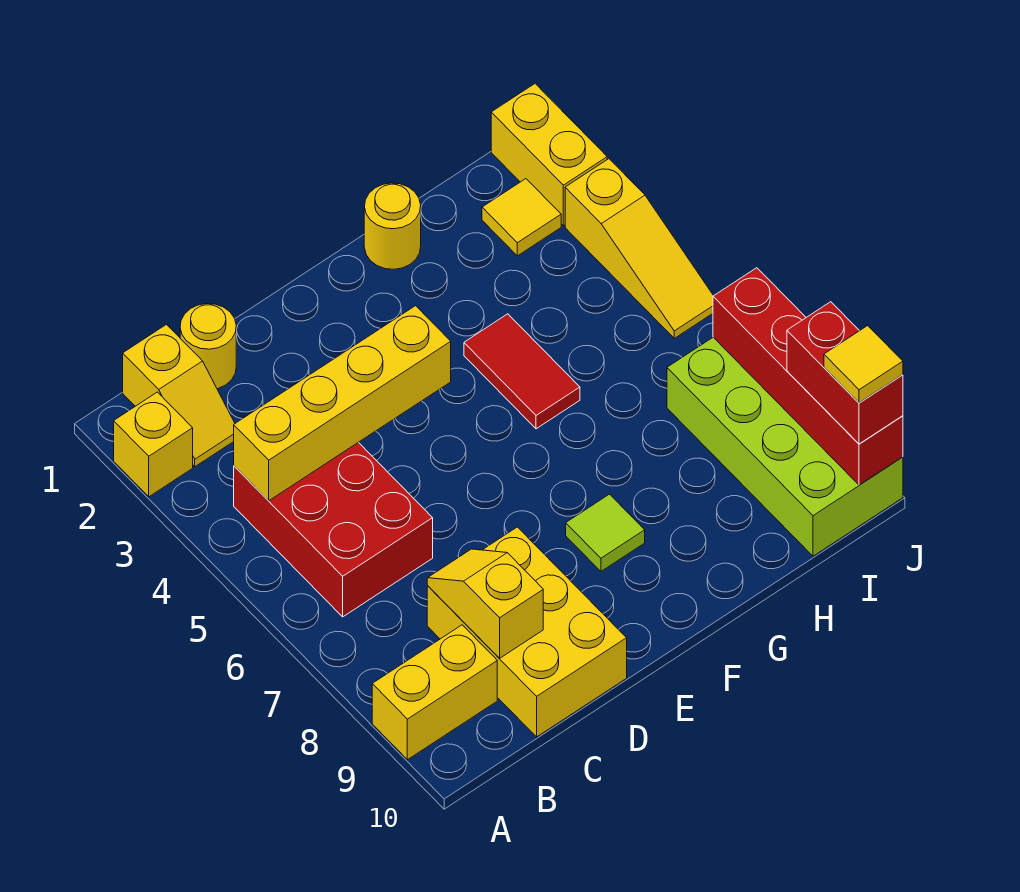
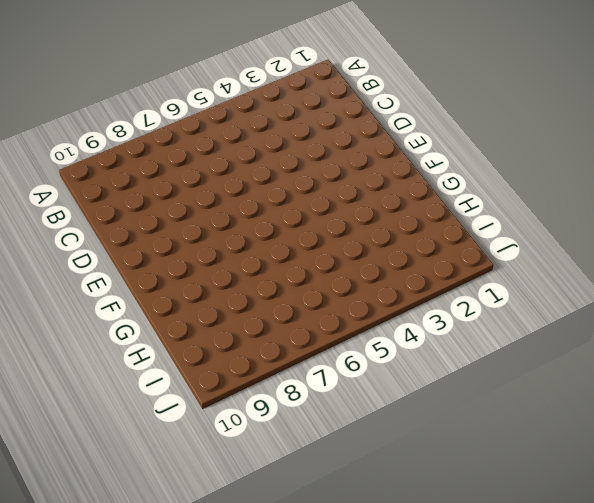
none -> yellow brick A2 level 1
none -> yellow brick A9:B9 level 1
none -> yellow slope B1:B2 level 1 top 1

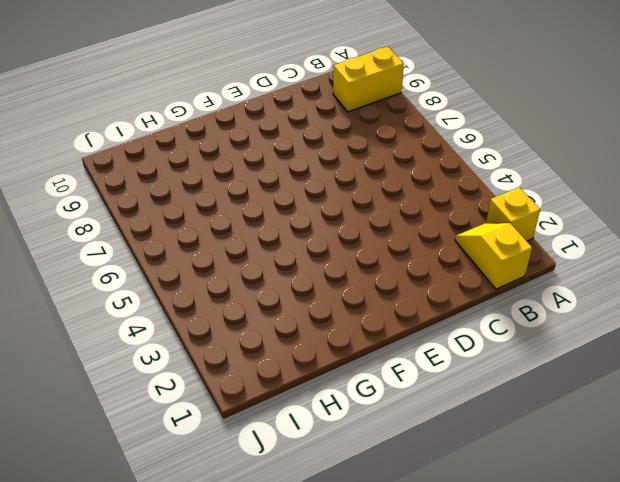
none -> red brick B4:C6 level 1
none -> yellow round brick C1 level 1
none -> yellow brick C8:D10 level 1

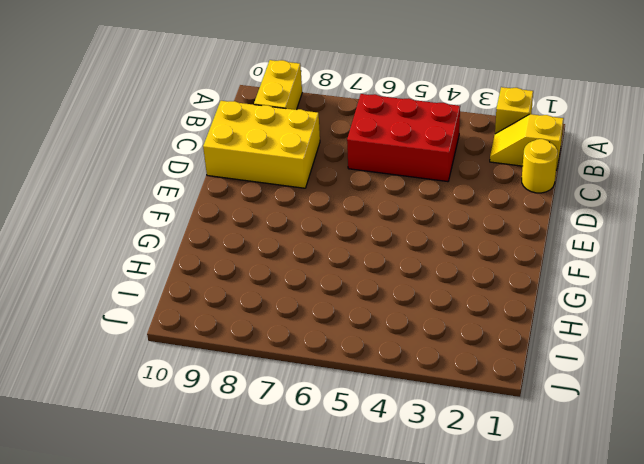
none -> lime tile F8 level 1
none -> yellow round brick G1 level 1
none -> red tile G4:G5 level 1

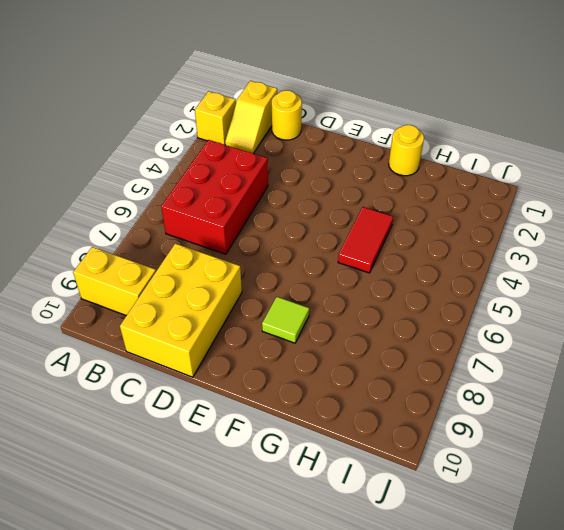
none -> yellow tile I2 level 1
none -> lime brick I7:J10 level 1
none -> yellow brick J1:J2 level 1

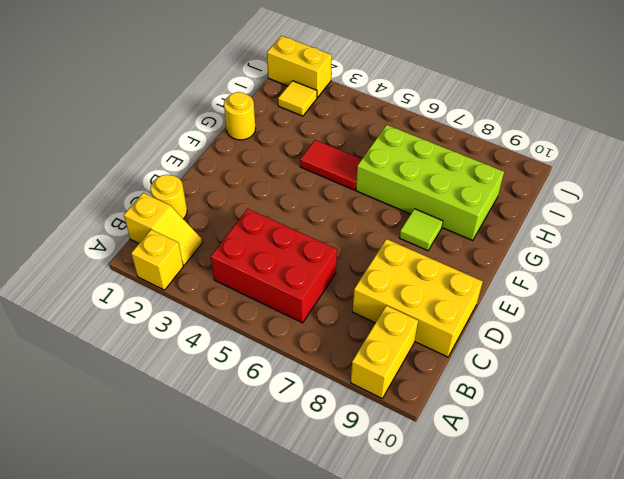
lime brick G6:H9 level 1 -> lime brick I7:J10 level 1
none -> yellow slope J3:J5 level 1 top 3
none -> yellow brick B4:E4 level 2
none -> yellow slope C8:C9 level 2 top 9

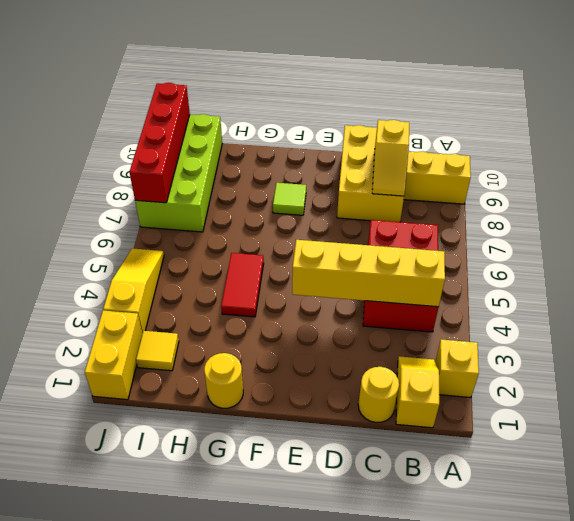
none -> red brick J9:J10 level 3
none -> yellow tile J10 level 4

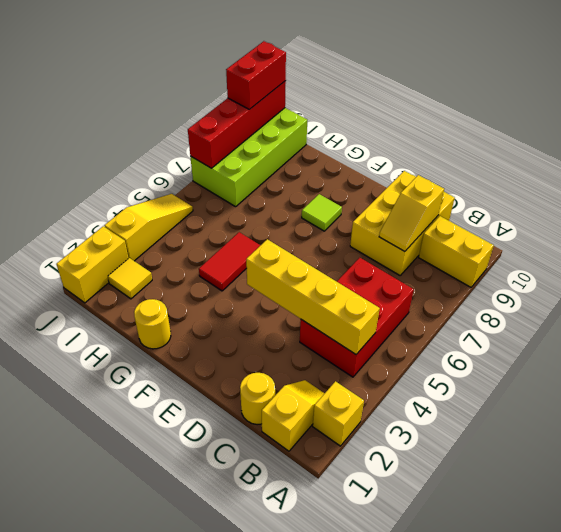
none -> yellow tile J10 level 4

